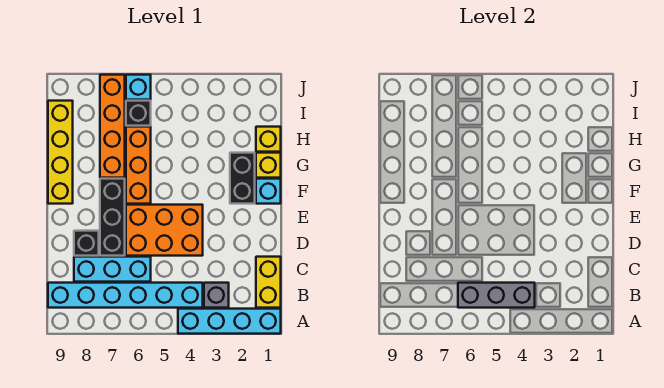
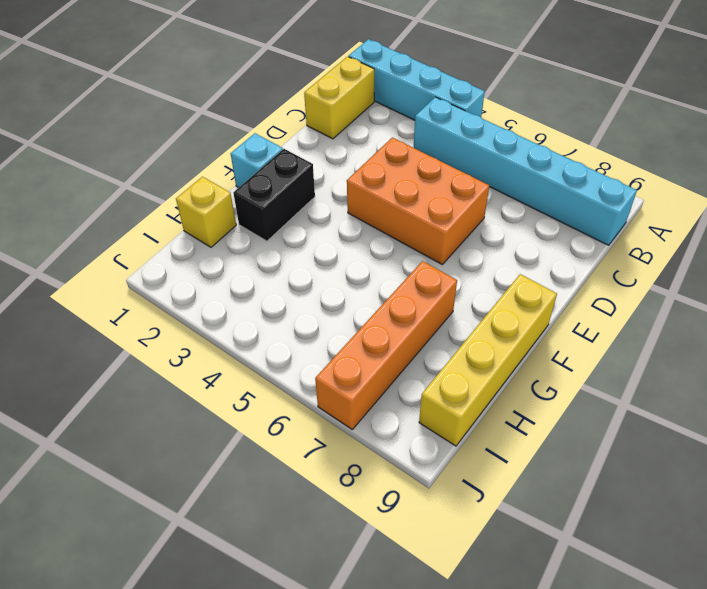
none -> grey brick B3 level 1
none -> cyan brick C6:C8 level 1
none -> black brick D7:F7 level 1

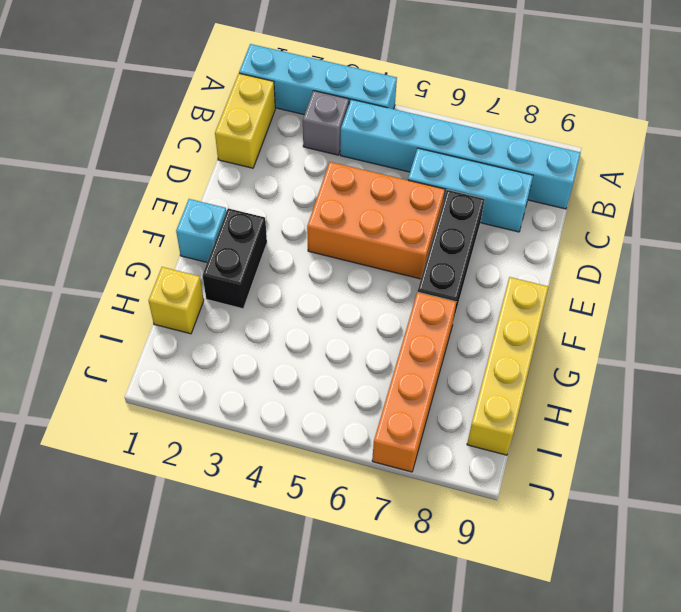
none -> black brick D8 level 1
none -> orange brick F6:H6 level 1
none -> yellow brick G1 level 1

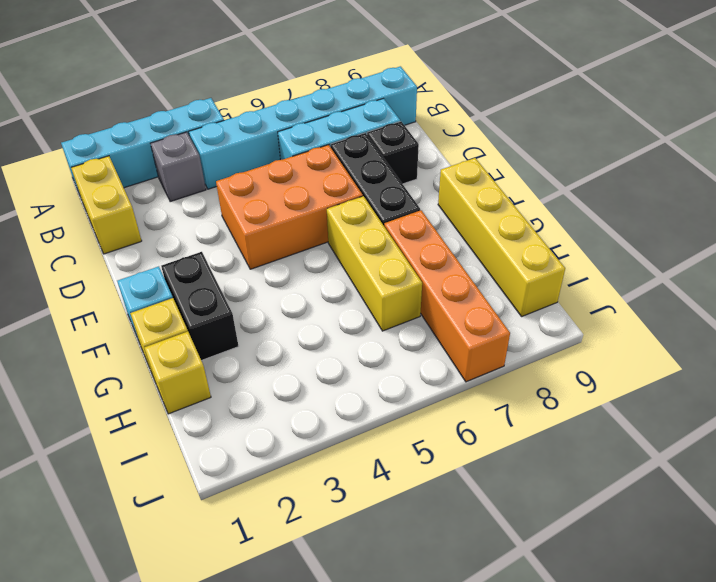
yellow brick F6:H6 level 1 -> orange brick F6:H6 level 1
none -> black brick I6 level 1
none -> cyan brick J6 level 1
none -> grey brick B4:B6 level 2

